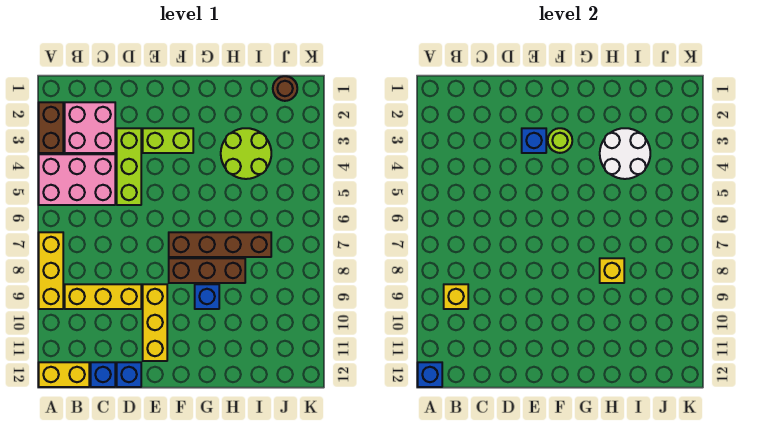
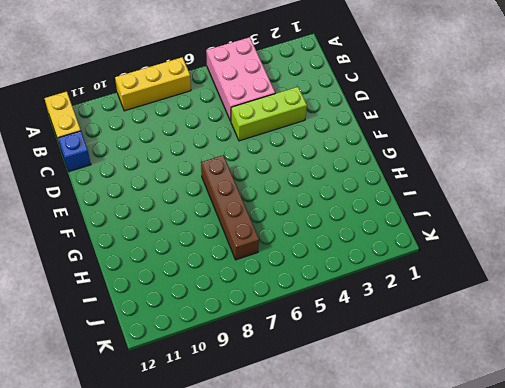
none -> brown brick A2:A3 level 1
none -> pink brick B2:C3 level 1
none -> yellow brick B9:D9 level 1

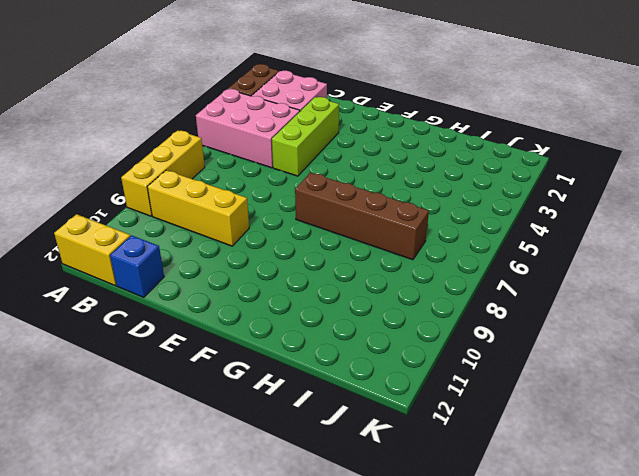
none -> blue brick D12 level 1
none -> lime brick E3:F3 level 1
none -> yellow brick E9:E11 level 1

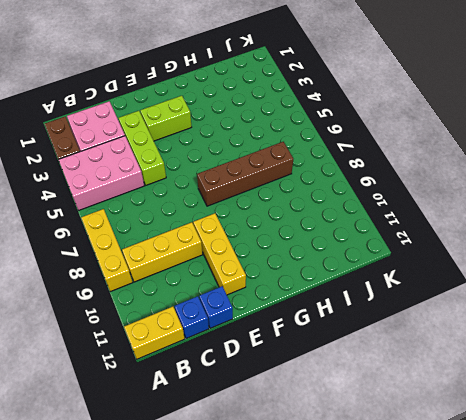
none -> brown brick F8:H8 level 1
none -> blue brick G9 level 1
none -> lime round brick H3:I4 level 1

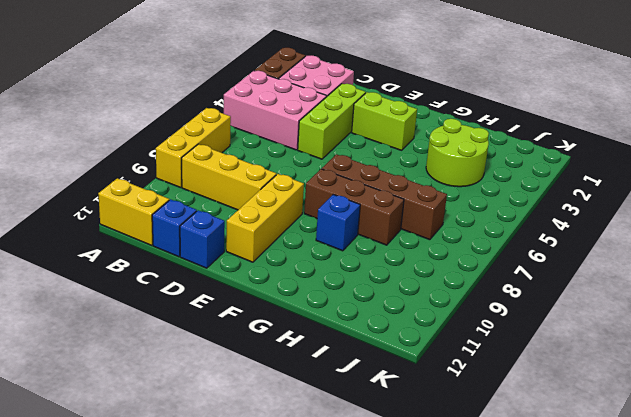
none -> brown round brick J1 level 1
none -> blue brick A12 level 2
none -> yellow brick B9 level 2

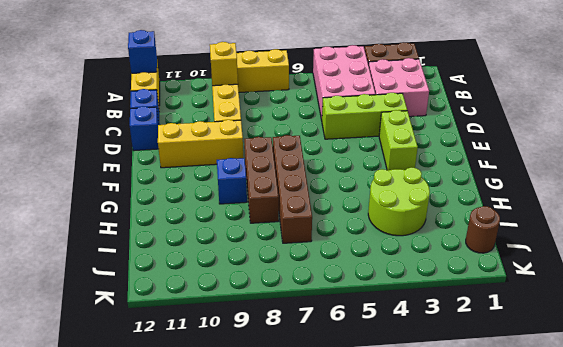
none -> blue brick E3 level 2
none -> lime round brick F3 level 2
none -> white round brick H3:I4 level 2

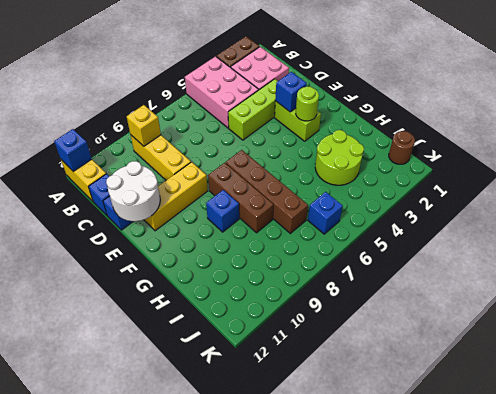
white round brick D11:E12 level 2 -> white round brick H3:I4 level 2
blue brick J6 level 1 -> none
none -> yellow brick A7:A9 level 1
none -> yellow brick H8 level 2

